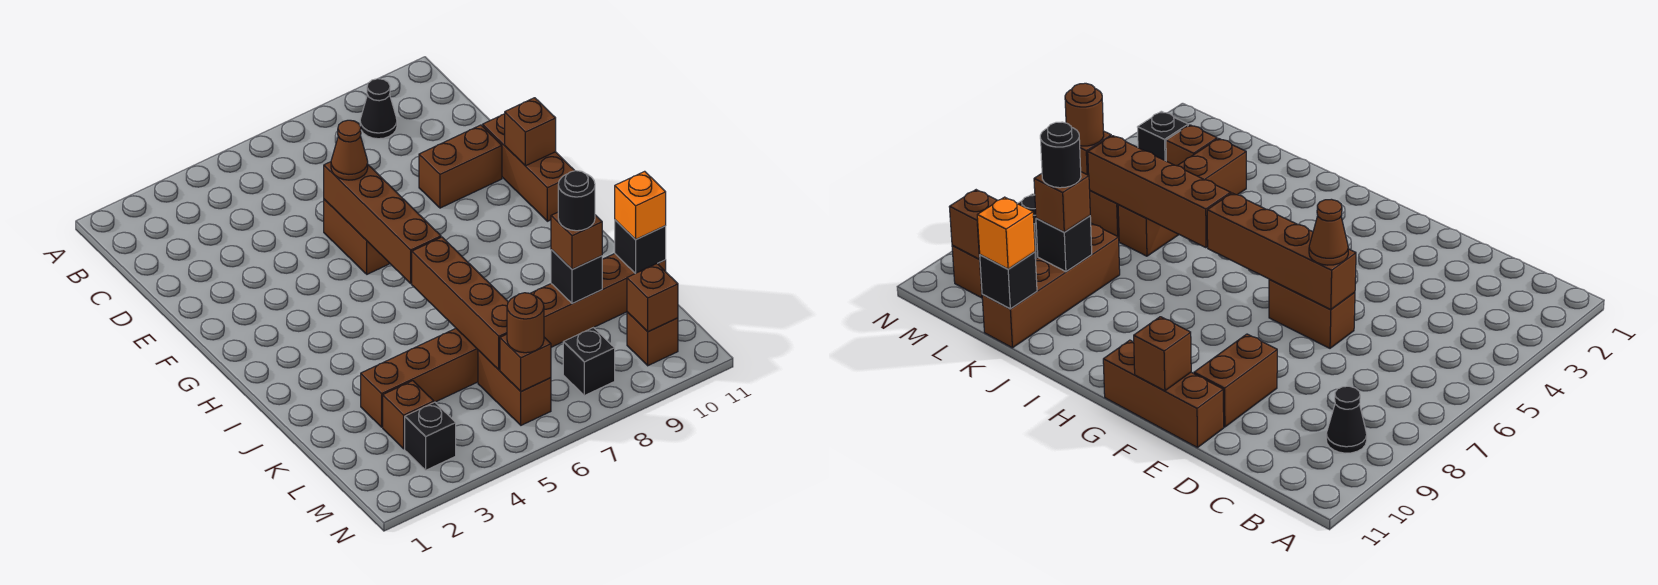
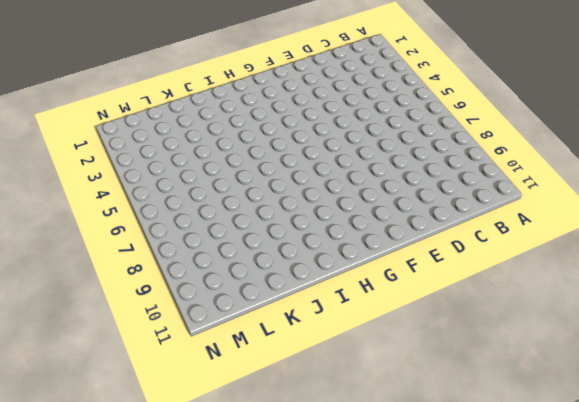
none -> black cone B9 level 1
none -> brown brick E6:F6 level 1
none -> brown brick E9:E10 level 1

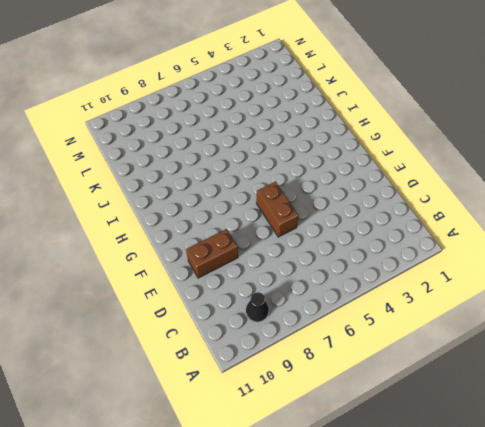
none -> brown brick E11:G11 level 1
none -> brown brick K3:K6 level 1
none -> brown brick K8:K11 level 1

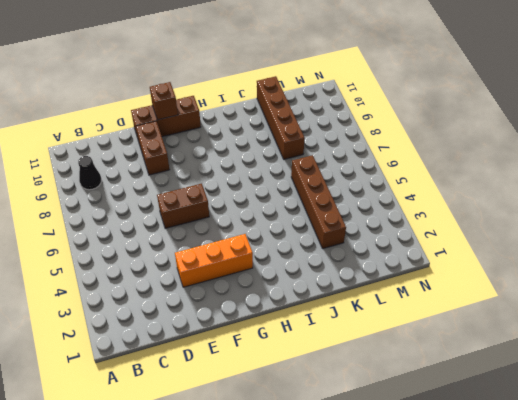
orange brick E3:G3 level 1 -> none
none -> brown brick L3 level 1
none -> brown brick L6:M6 level 1
none -> black brick M3 level 1

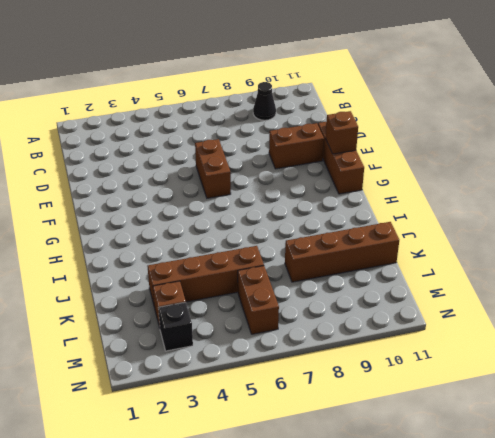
none -> black brick M8 level 1
none -> brown brick M10 level 1
none -> brown brick E6:H6 level 2

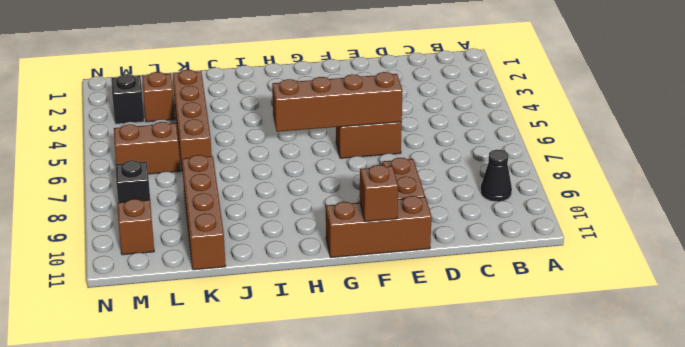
none -> brown brick I6:L6 level 2
none -> black brick K9 level 2
none -> black brick K11 level 2

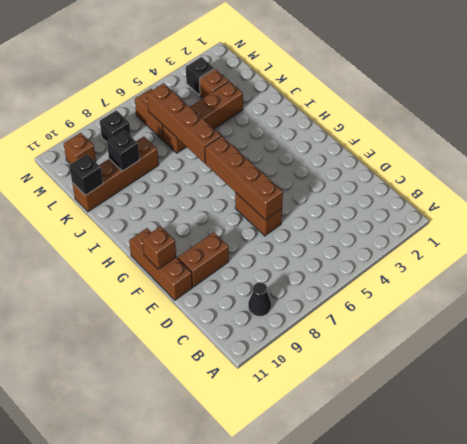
none -> brown brick M6 level 2
none -> brown brick M10 level 2
none -> brown cone E6 level 3

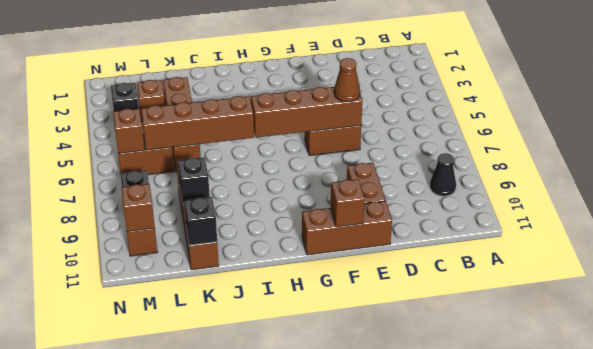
none -> brown brick K9 level 3
none -> orange brick K11 level 3
none -> brown round brick M6 level 3

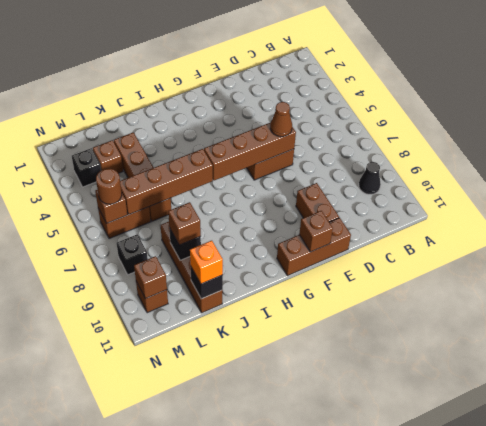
none -> black round brick K9 level 4

